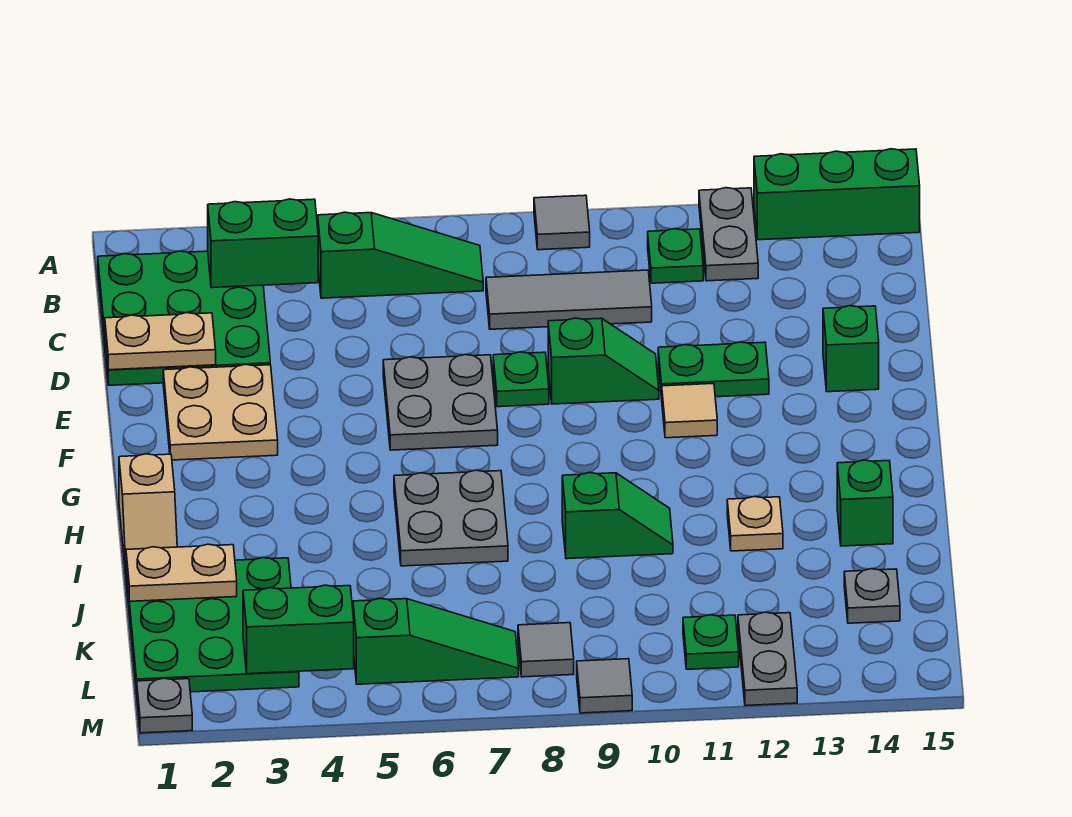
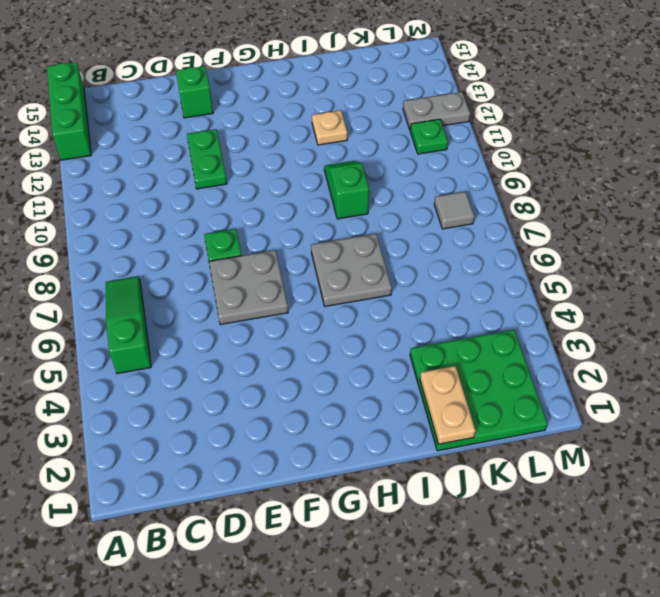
none -> grey tile A9 level 1
none -> grey plate A12:B12 level 1
none -> green plate B1:D3 level 1
none -> green plate B11 level 1

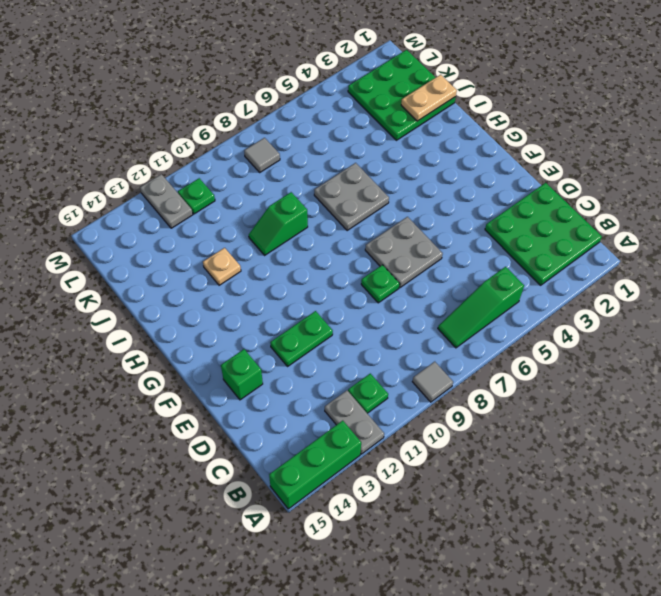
none -> grey tile C8:C10 level 1
none -> tan plate E2:F3 level 1
none -> green slope E9:E10 level 1 top 9
none -> tan tile F11 level 1

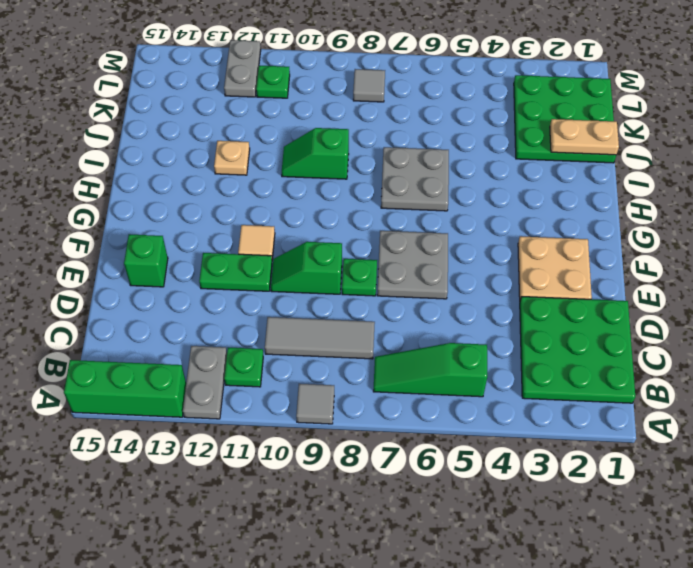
none -> tan slope H1:I1 level 1 top H
none -> green brick I14 level 1
none -> grey plate K14 level 1
none -> green slope L5:L7 level 1 top 5

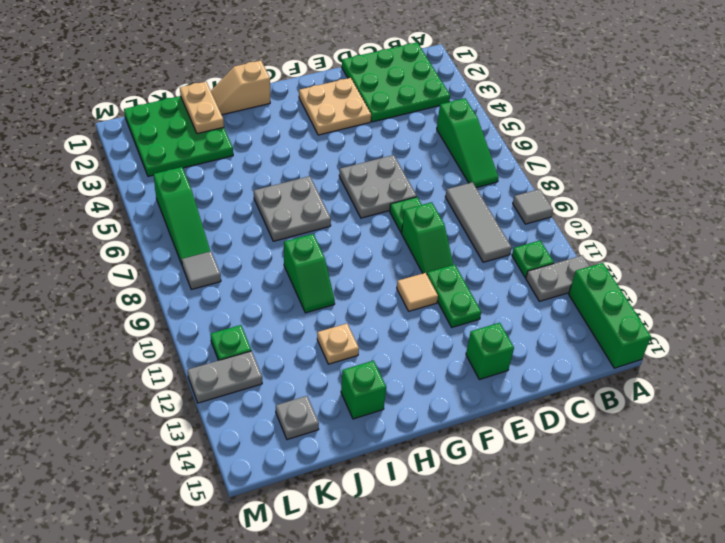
none -> grey plate M1 level 1
none -> grey tile M9 level 1
none -> green brick B3:B4 level 2
none -> tan plate D1:D2 level 2

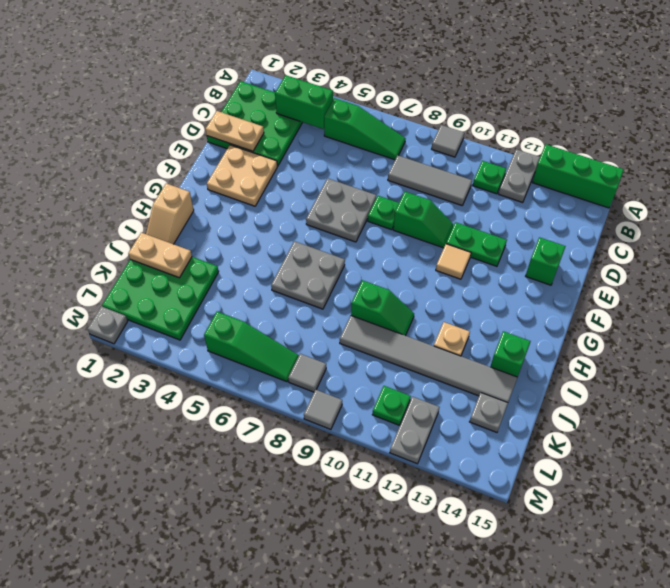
grey tile J9:J14 level 1 -> none
none -> green brick L3:L4 level 2

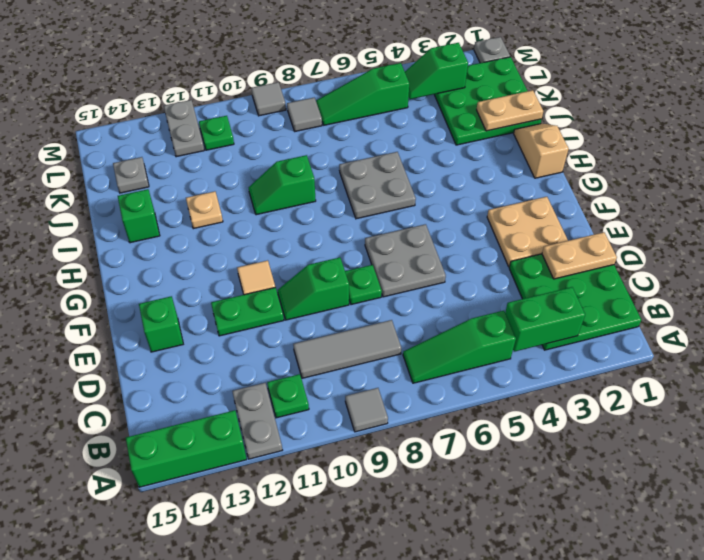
green slope L3:L4 level 2 top 3 -> green brick L3:L4 level 2

